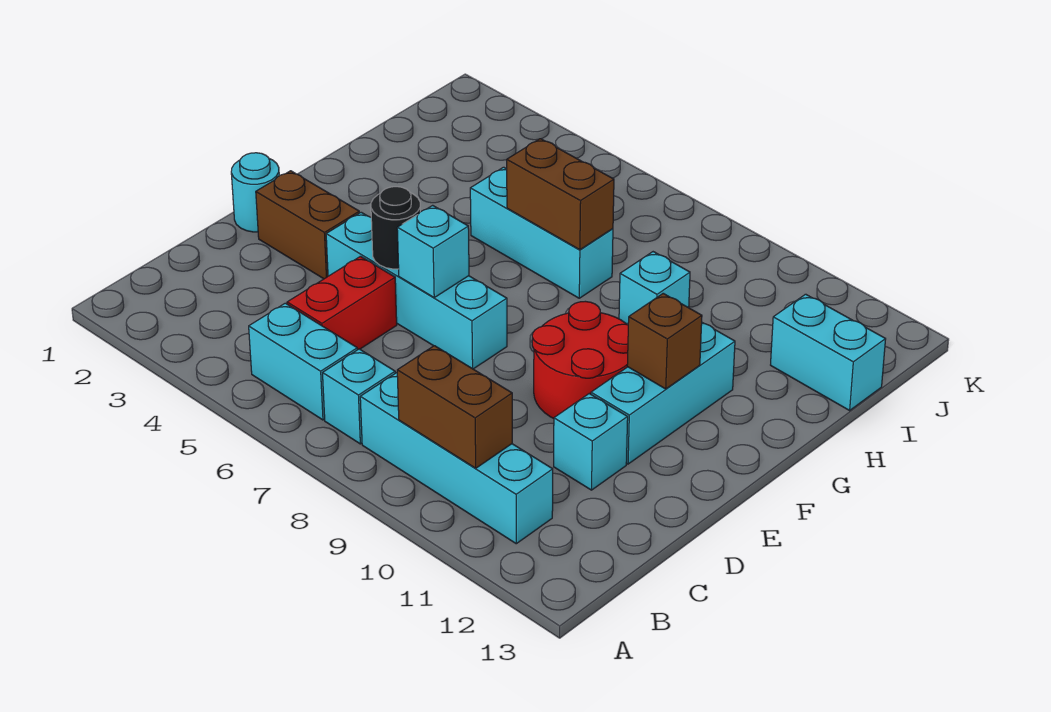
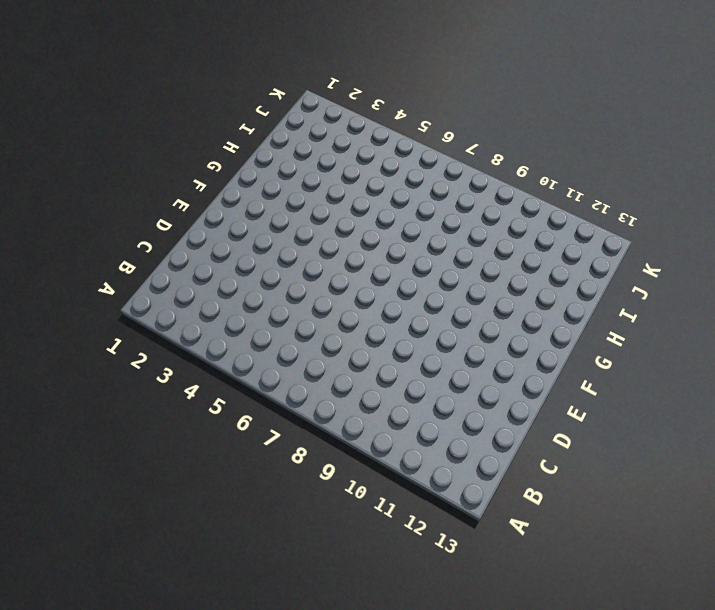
none -> cyan brick B5:B6 level 1
none -> cyan brick B7 level 1
none -> cyan brick B8:B11 level 1

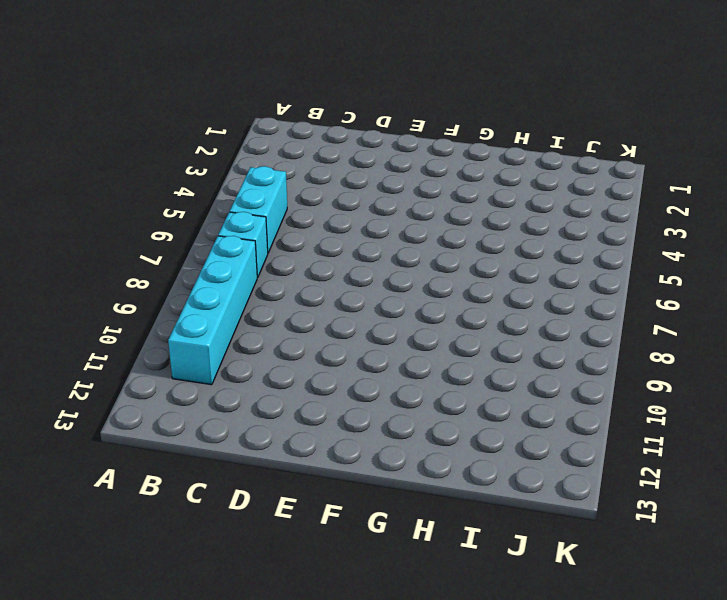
none -> red brick C5:D5 level 1
none -> cyan brick D11 level 1
none -> cyan round brick E1 level 1

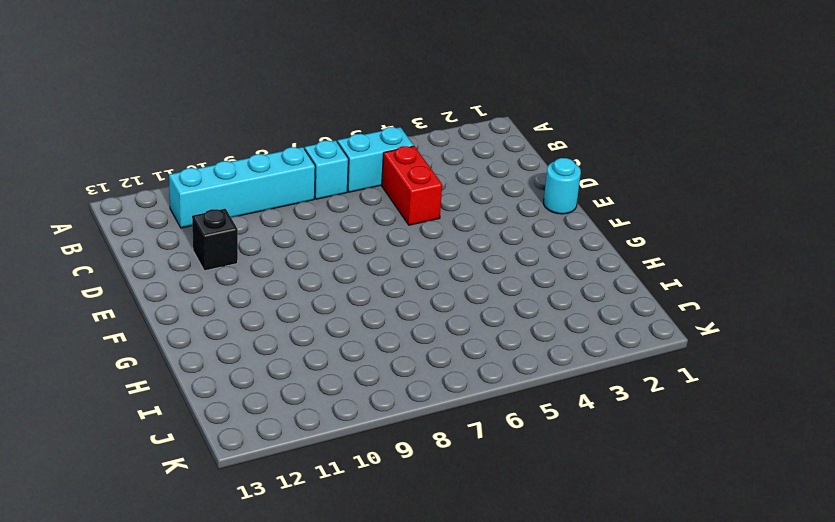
black brick D11 level 1 -> cyan brick D11 level 1
none -> brown brick E2:E3 level 1
none -> cyan brick E4:E7 level 1
none -> red round brick E9:F10 level 1

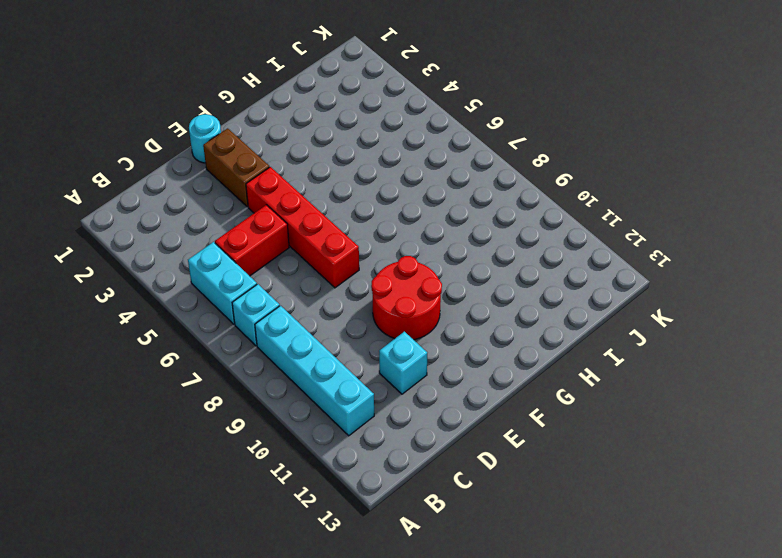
red brick E4:E7 level 1 -> cyan brick E4:E7 level 1
none -> cyan brick E11:G11 level 1
none -> cyan brick H5:H7 level 1
none -> cyan brick H9 level 1

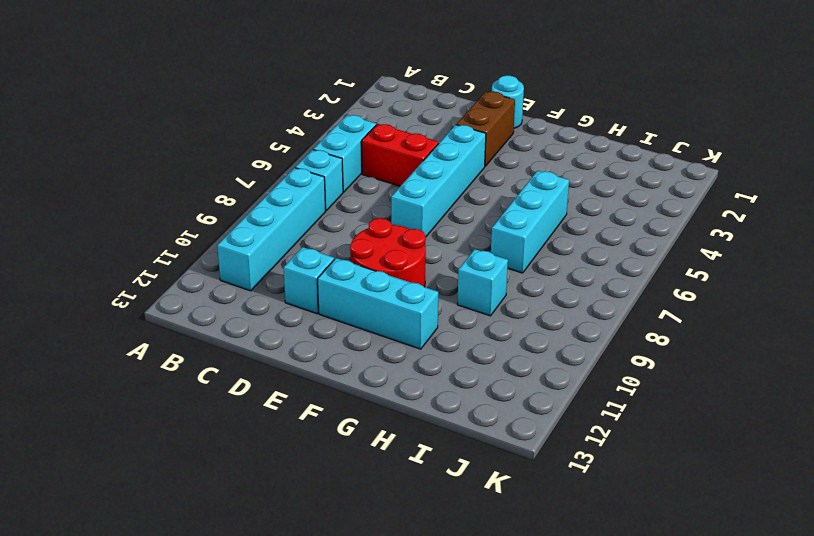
none -> cyan brick I12:I13 level 1
none -> brown brick B9:B10 level 2
none -> black round brick E5 level 2

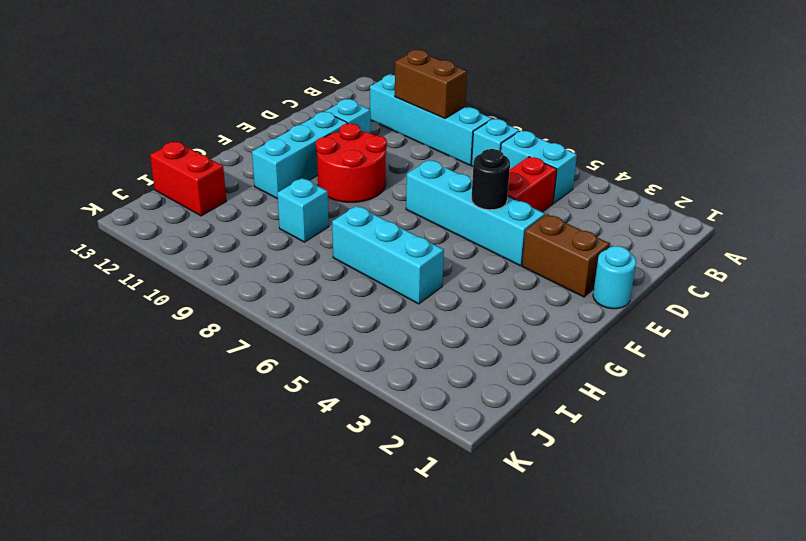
red brick I12:I13 level 1 -> cyan brick I12:I13 level 1
none -> cyan brick E6 level 2
none -> brown brick F11 level 2
none -> brown brick H6:H7 level 2

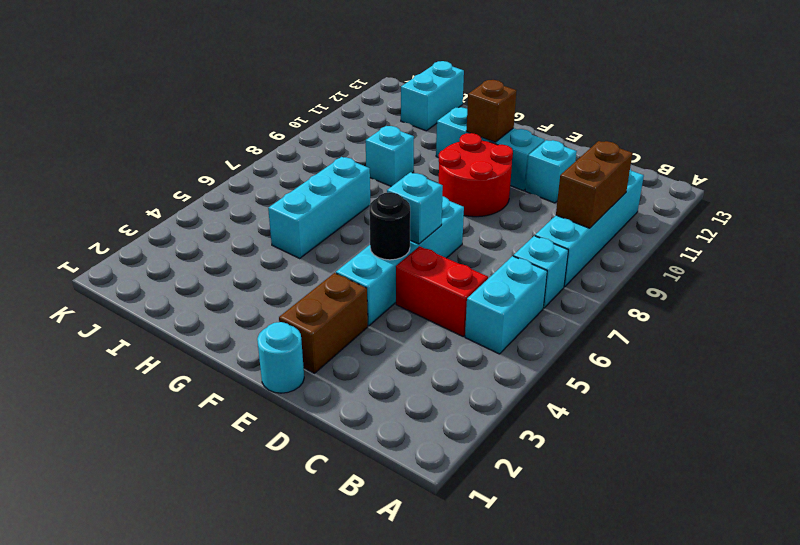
none -> brown brick H6:H7 level 2

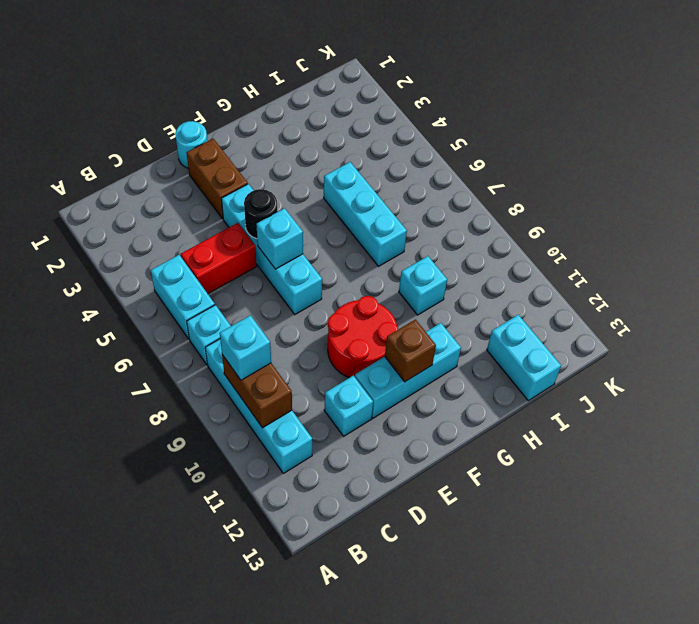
cyan brick B9 level 3 -> none
none -> brown brick H6:H7 level 2

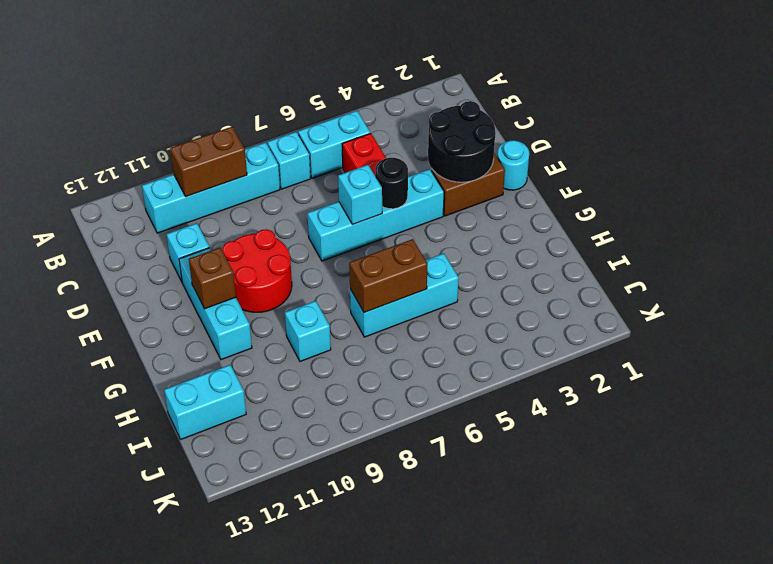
black round brick D2:E3 level 2 -> none

